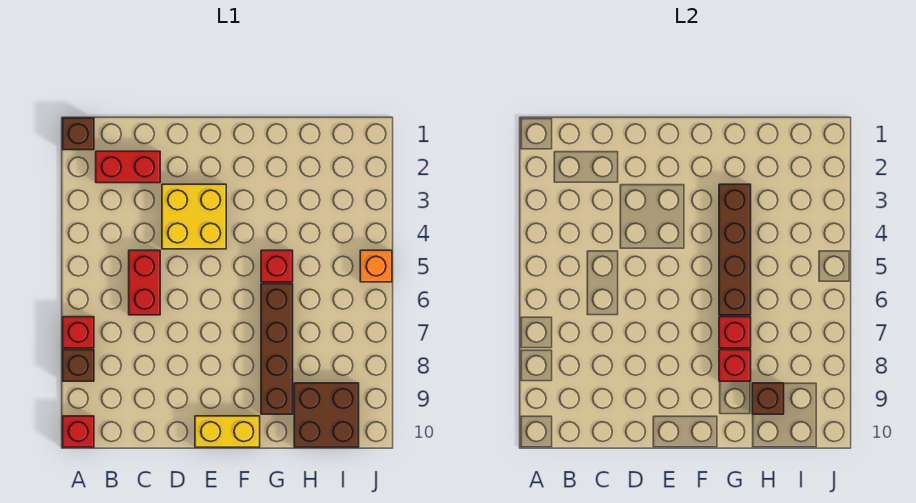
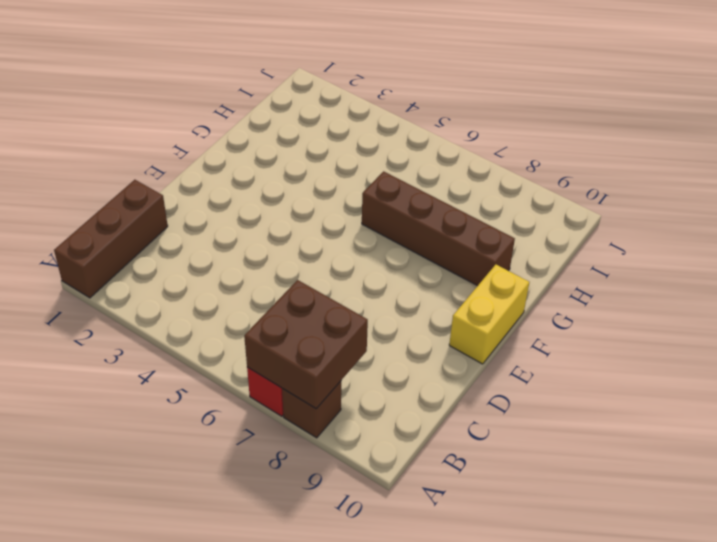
brown brick A1:C1 level 1 -> brown brick A1 level 1
brown brick A7:B8 level 2 -> brown brick H9:I10 level 1
none -> red brick A10 level 1
none -> red brick B2:C2 level 1
none -> red brick C5:C6 level 1

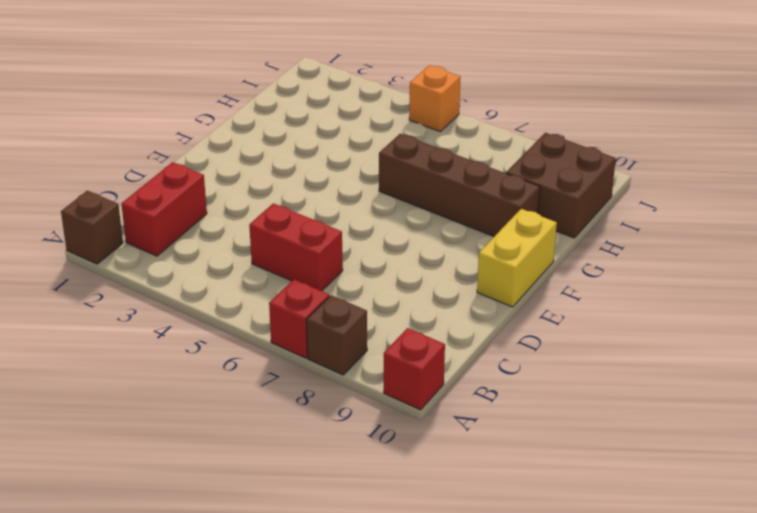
none -> yellow brick D3:E4 level 1
none -> red brick G5 level 1
none -> brown brick G3:G6 level 2

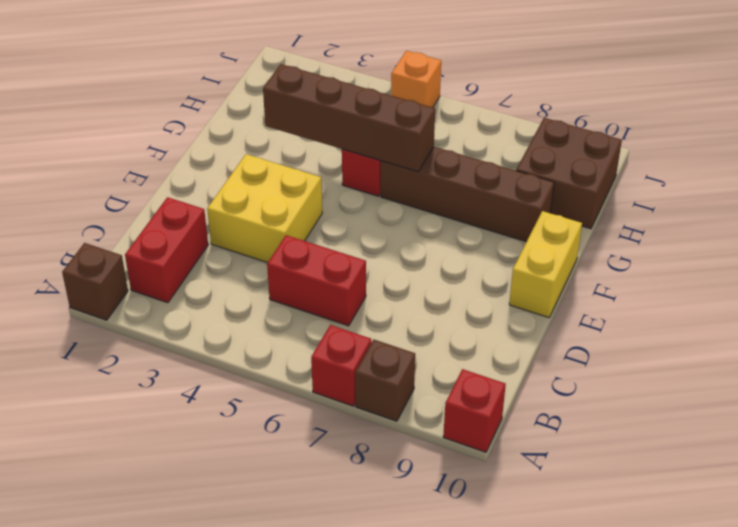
none -> red brick G7 level 2
none -> red brick G8 level 2
none -> brown brick H9 level 2

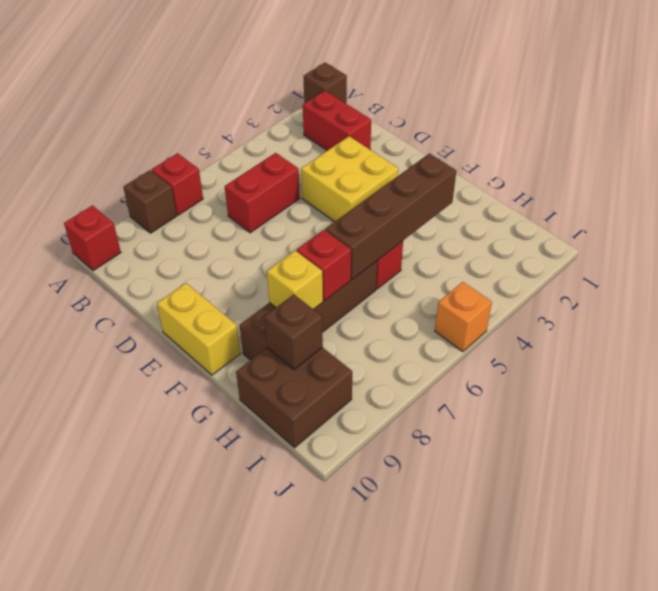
yellow brick G8 level 2 -> red brick G8 level 2

